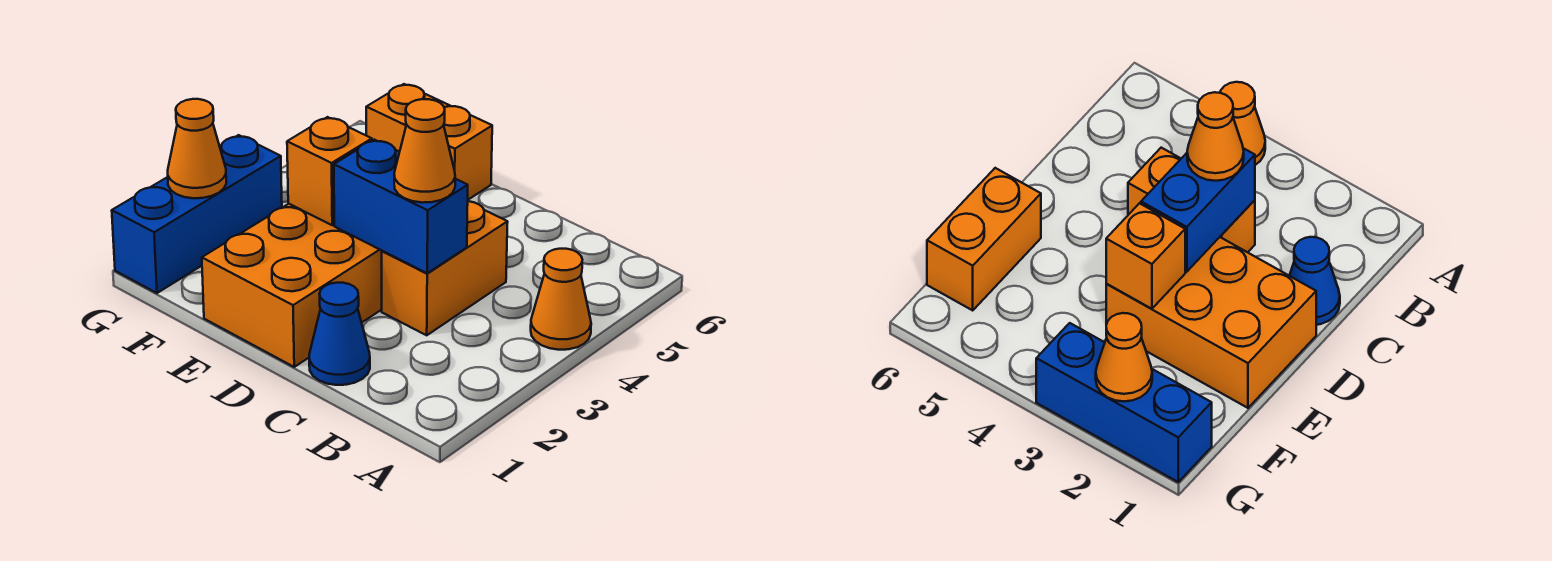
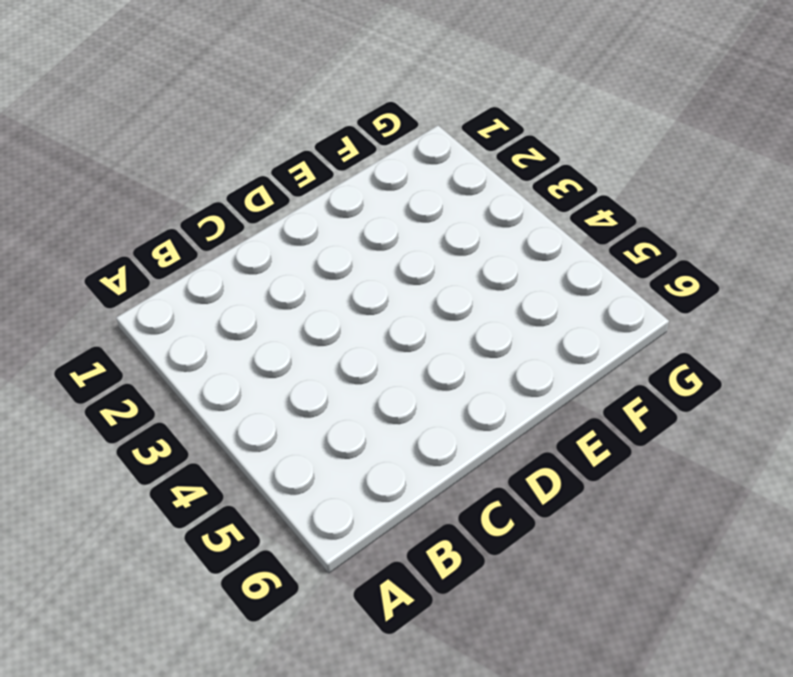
none -> orange cone A4 level 1
none -> blue cone C1 level 1

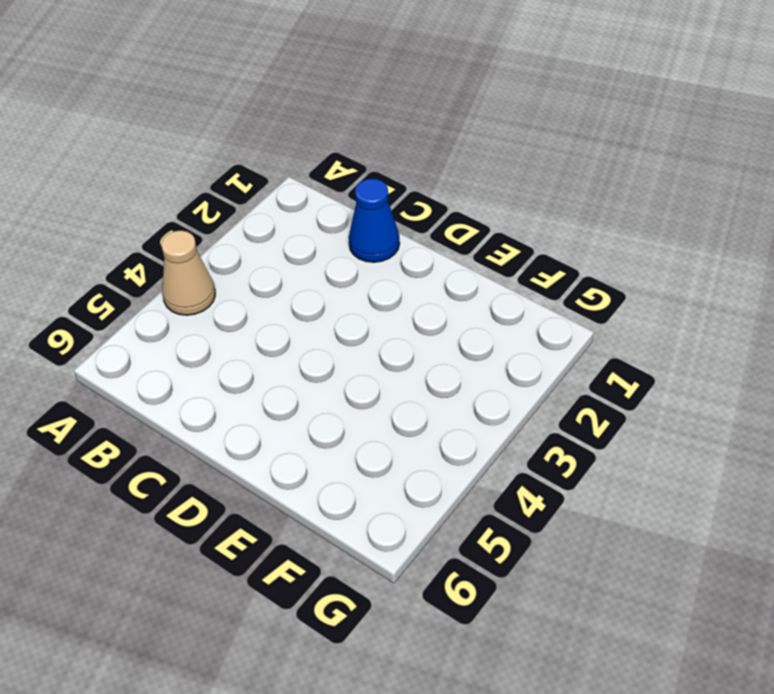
tan cone A4 level 1 -> orange cone A4 level 1
none -> orange brick C3:C4 level 1
none -> orange brick D1:E3 level 1

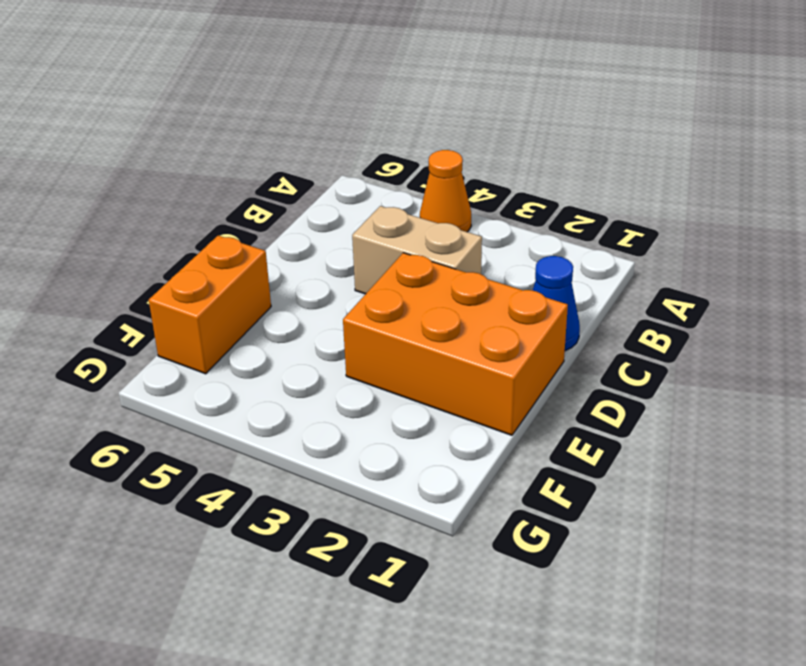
tan brick C3:C4 level 1 -> orange brick C3:C4 level 1
none -> blue brick G1:G3 level 1
none -> blue brick C3:D3 level 2

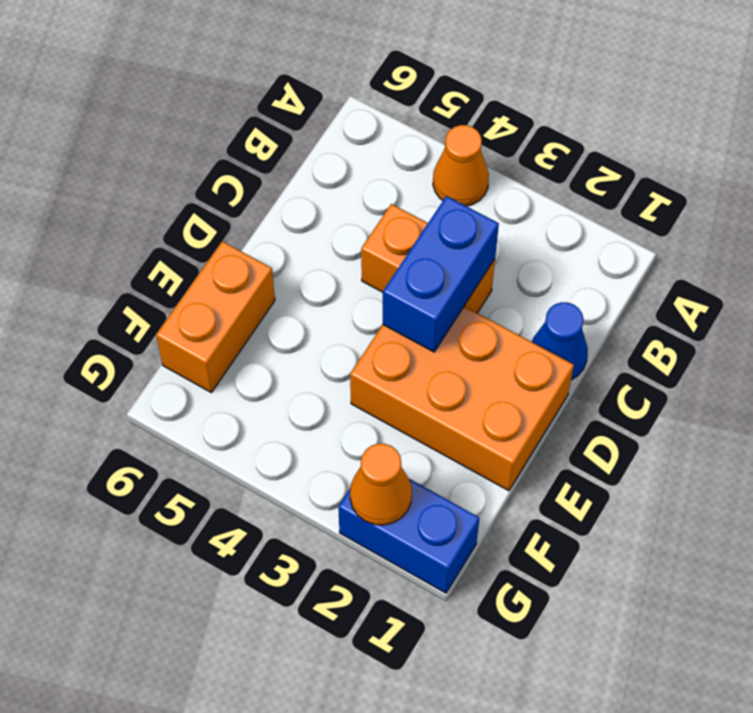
blue brick G1:G2 level 1 -> blue brick G1:G3 level 1
none -> orange brick E3 level 2
none -> orange cone C3 level 3

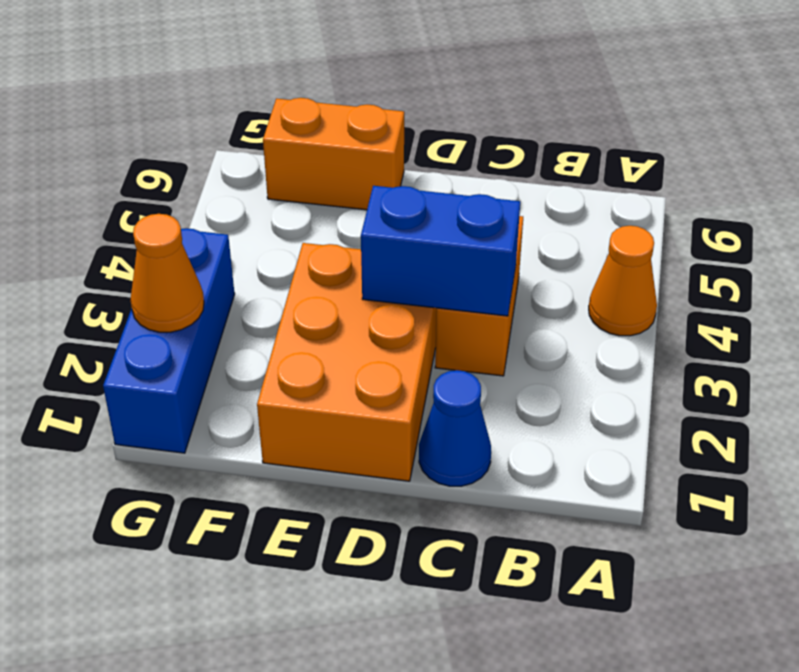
none -> orange brick E3 level 2
none -> orange cone C3 level 3

